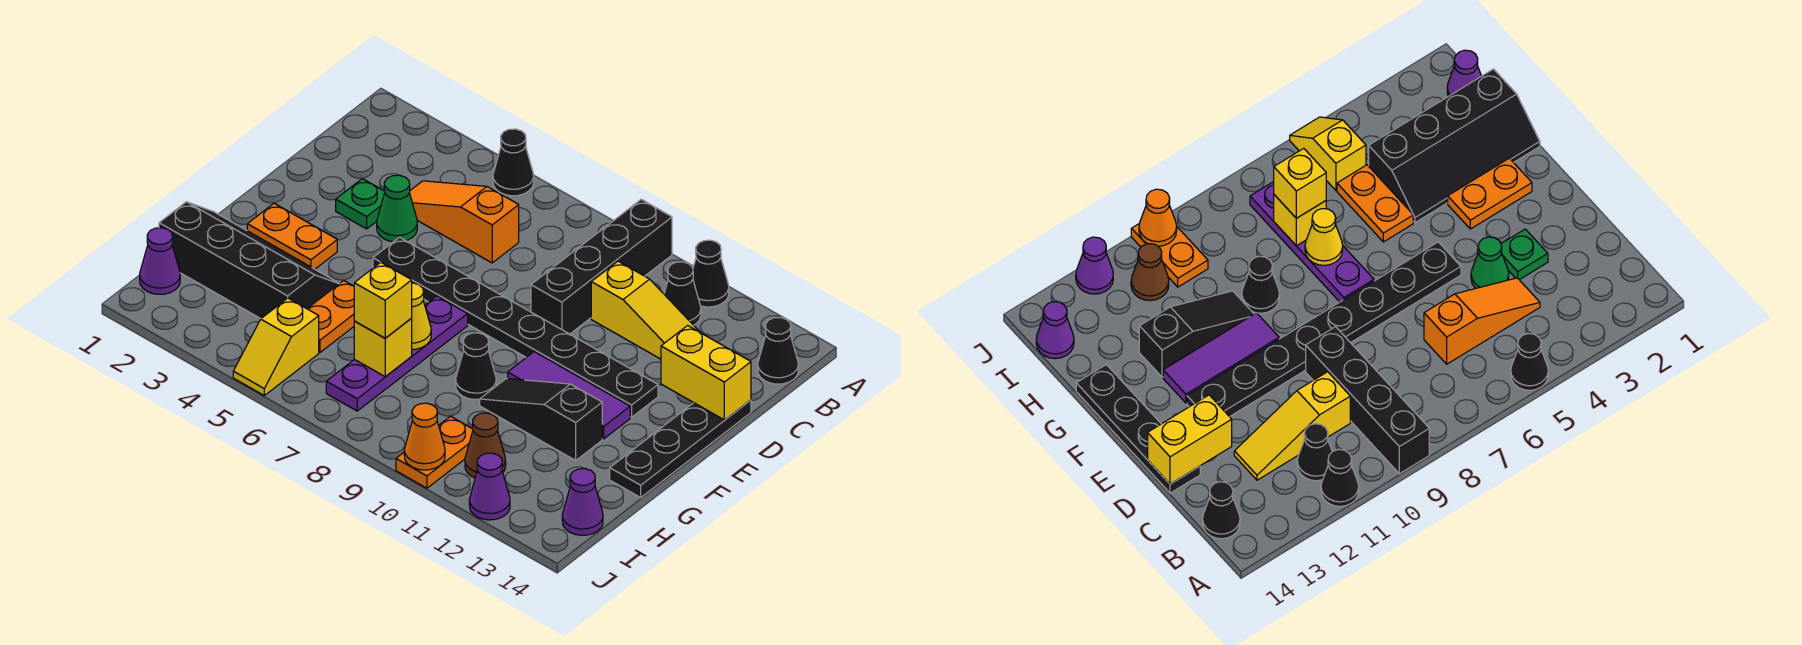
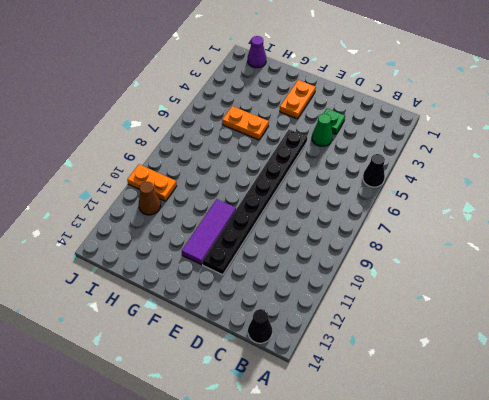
none -> black brick A9:D9 level 1
none -> black cone A11 level 1
none -> black cone B11 level 1

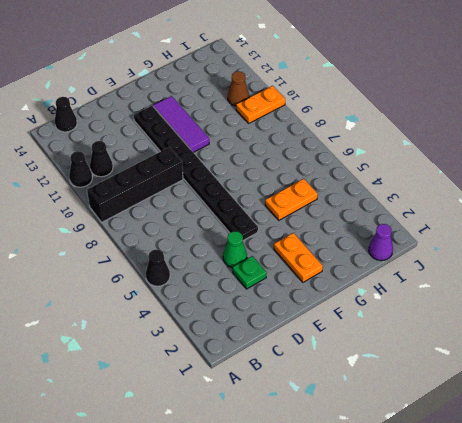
none -> orange slope C4:C6 level 1 top 6
none -> yellow slope C10:C12 level 1 top 10
none -> black plate D14:G14 level 1

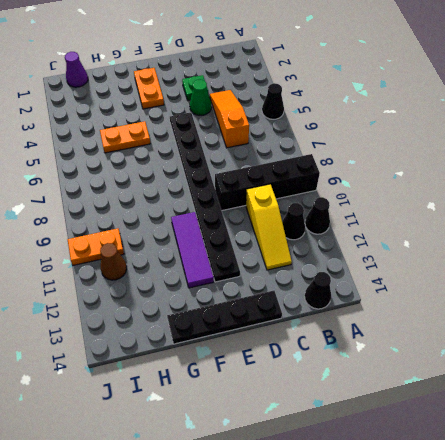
none -> purple plate F7:I7 level 1
none -> black slope G1:H4 level 1 top H
none -> black cone G9 level 1

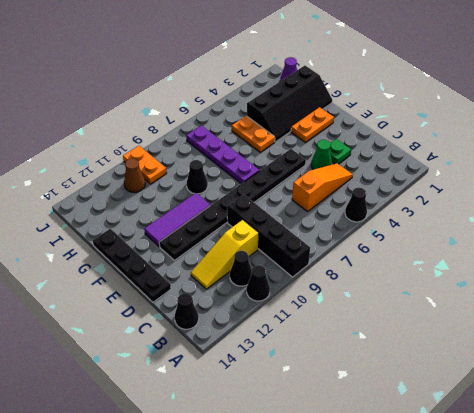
none -> black slope G10:G12 level 1 top 12
none -> yellow slope I5:J5 level 1 top I
none -> purple cone I14 level 1

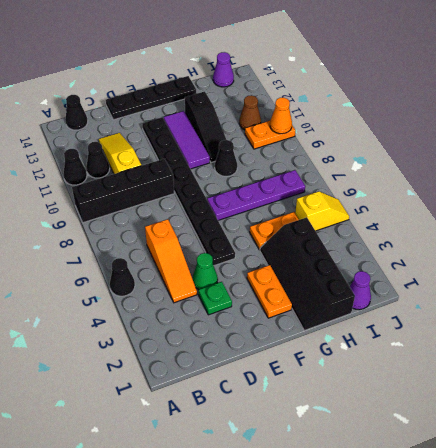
none -> purple cone J12 level 1
none -> yellow brick D13:D14 level 2
none -> yellow cone G7 level 2

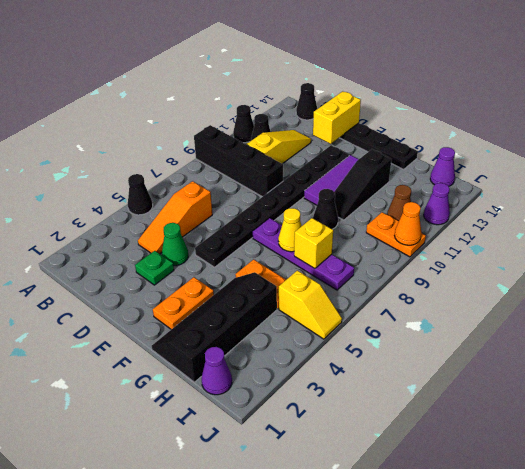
none -> yellow brick H7 level 3

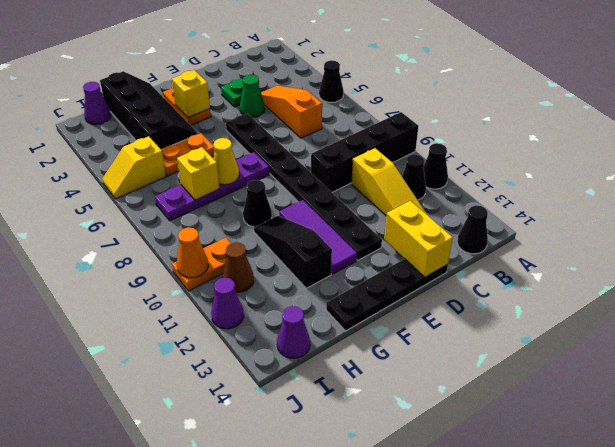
yellow brick F3 level 2 -> yellow brick H7 level 3

